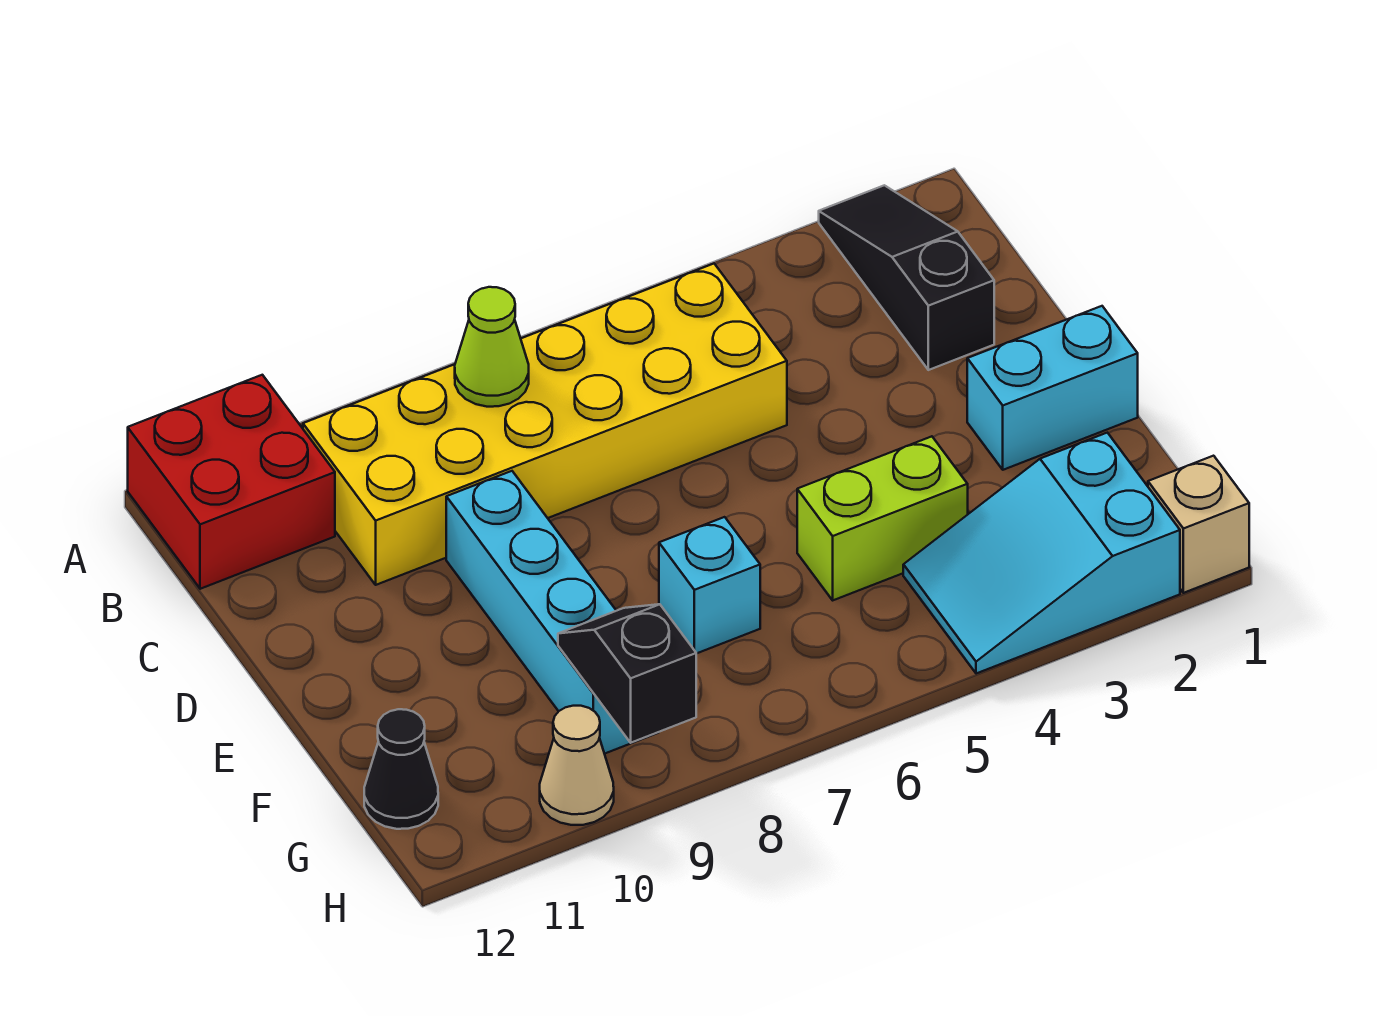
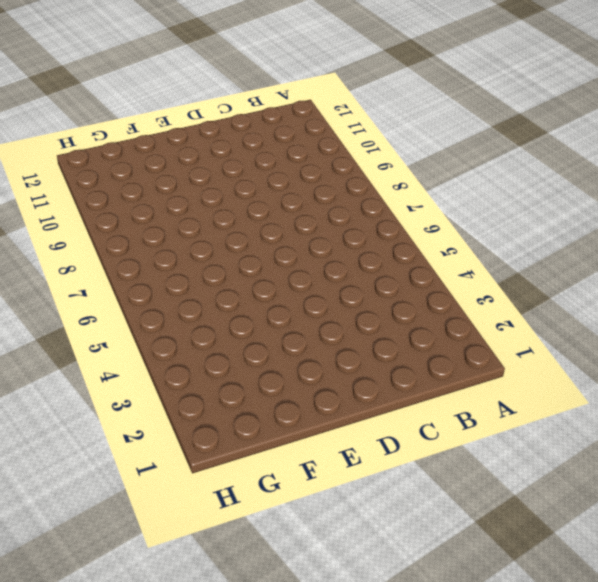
none -> black slope A2:C2 level 1 top C
none -> red brick A11:B12 level 1
none -> yellow brick B5:C10 level 1

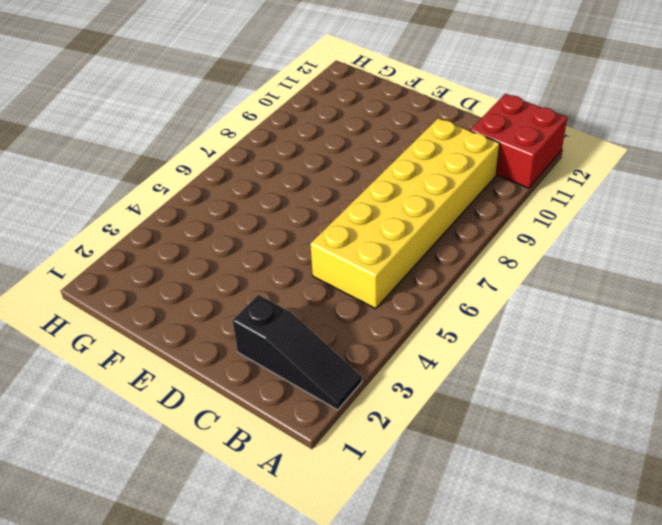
none -> cyan brick D9:G9 level 1
none -> cyan brick E1:E2 level 1
none -> lime brick F4:F5 level 1

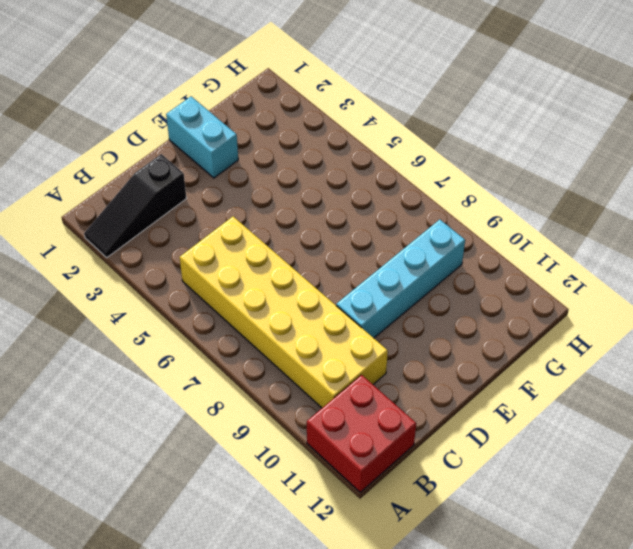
none -> lime brick F4:F5 level 1
none -> cyan brick F7 level 1
none -> cyan slope G2:H4 level 1 top 2

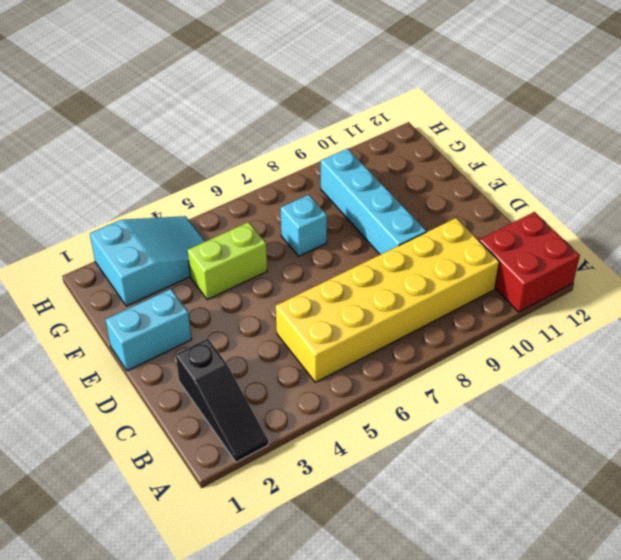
none -> black cone G12 level 1
none -> tan brick H1 level 1
none -> tan cone H10 level 1

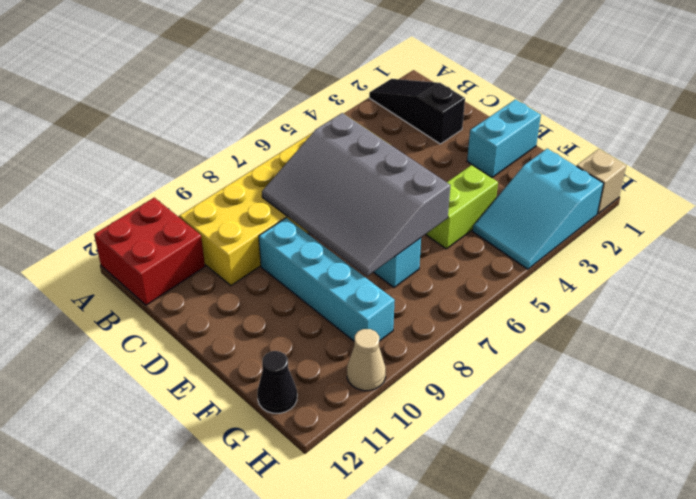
grey slope C6:F8 level 2 top 6 -> none
none -> lime cone B8 level 2
none -> black slope G9:H9 level 2 top H

